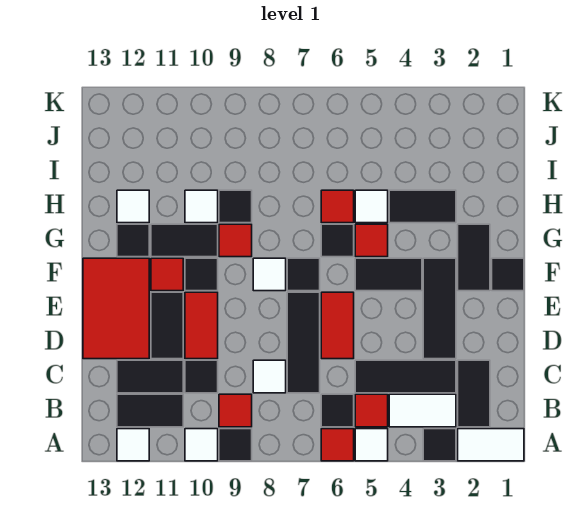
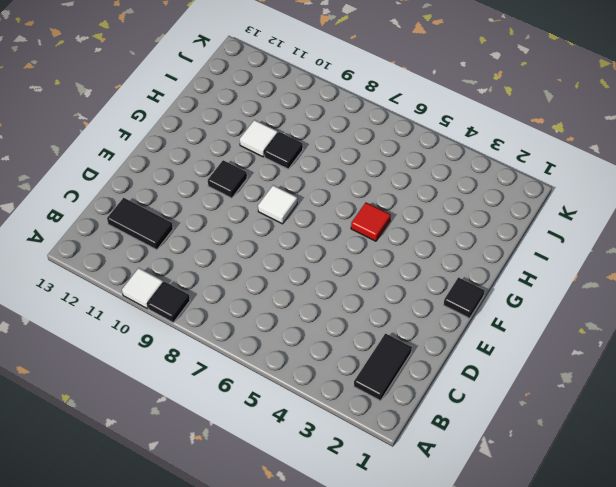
none -> white tile A1:A2 level 1
none -> black tile A3 level 1
none -> white tile A5 level 1
none -> red tile A6 level 1

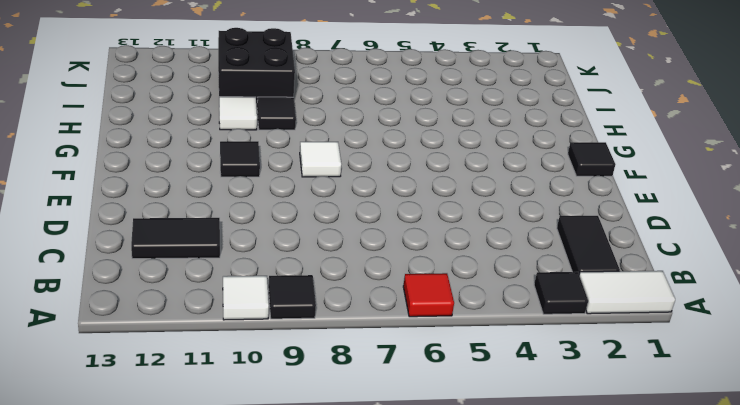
black brick I9:J10 level 1 -> none
none -> white tile A5 level 1
none -> white tile A12 level 1
none -> white tile B3:B4 level 1
none -> red tile B5 level 1

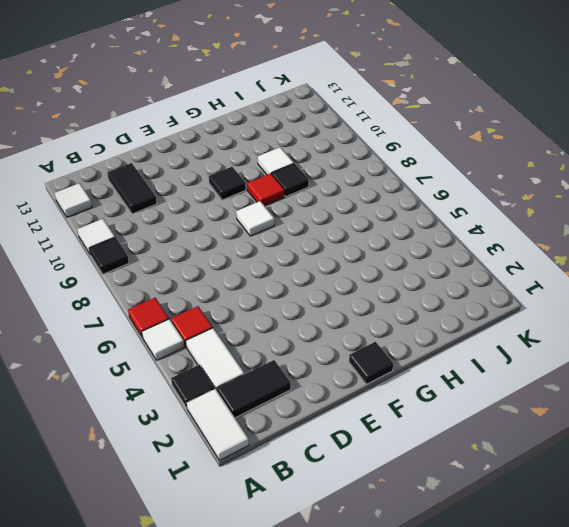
none -> black tile B6 level 1
none -> red tile B9 level 1
none -> black tile B11:B12 level 1
none -> black tile C3:C5 level 1

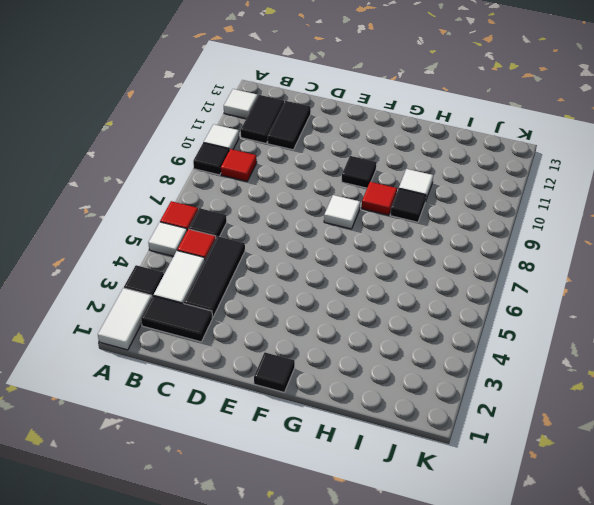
none -> black tile C7:E7 level 1
none -> white tile C8 level 1
none -> black tile C10 level 1
none -> black tile D3:F3 level 1

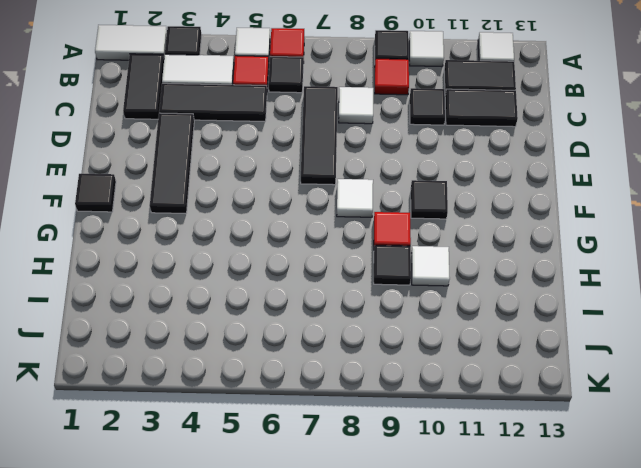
none -> red tile D6:E6 level 1
none -> red tile D10:E10 level 1
none -> black tile D11:E11 level 1
none -> red tile D12:F13 level 1

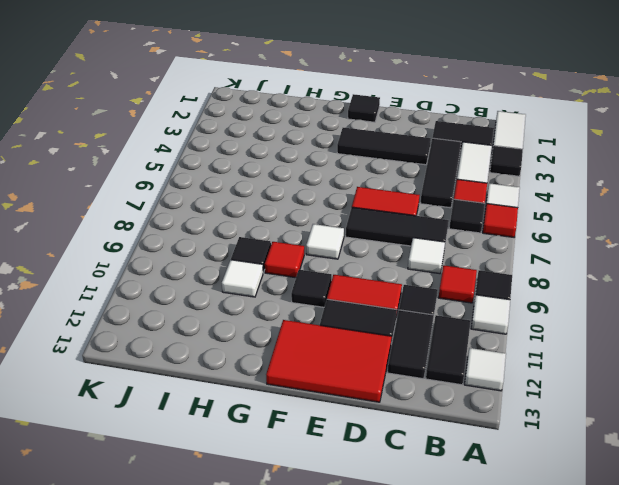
none -> black tile F2:G2 level 1
none -> black tile F4:F5 level 1
none -> black tile F7 level 1
none -> red tile F11 level 1

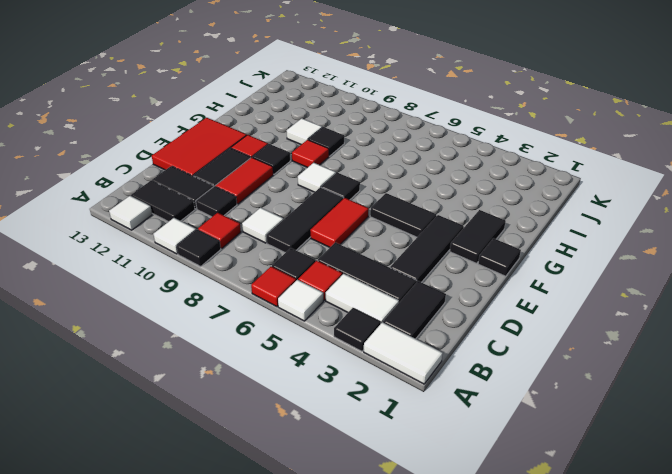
none -> red tile G5 level 1
none -> black tile G6 level 1
none -> black tile G10:G11 level 1
none -> black tile G12 level 1

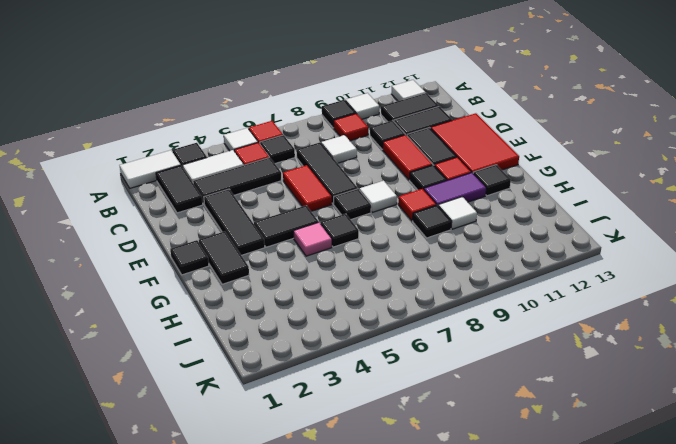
pink tile G5 level 1 -> red tile G5 level 1
purple tile G10:G11 level 1 -> black tile G10:G11 level 1
none -> black tile H3:H4 level 1
none -> white tile H5 level 1
none -> red tile H6 level 1
none -> white tile H12 level 1

